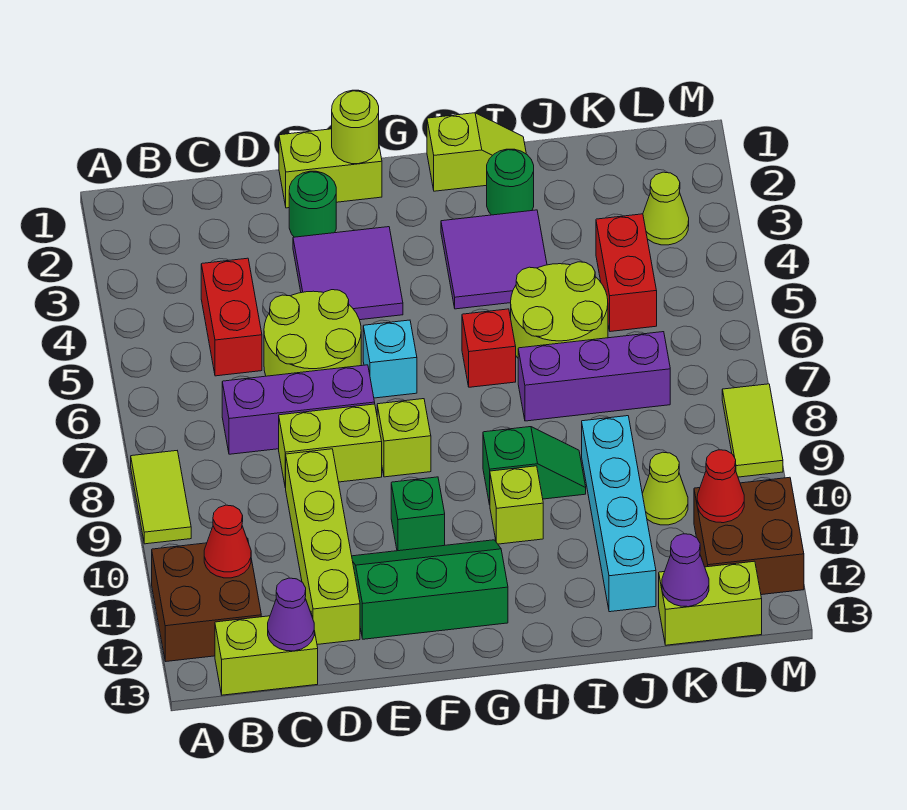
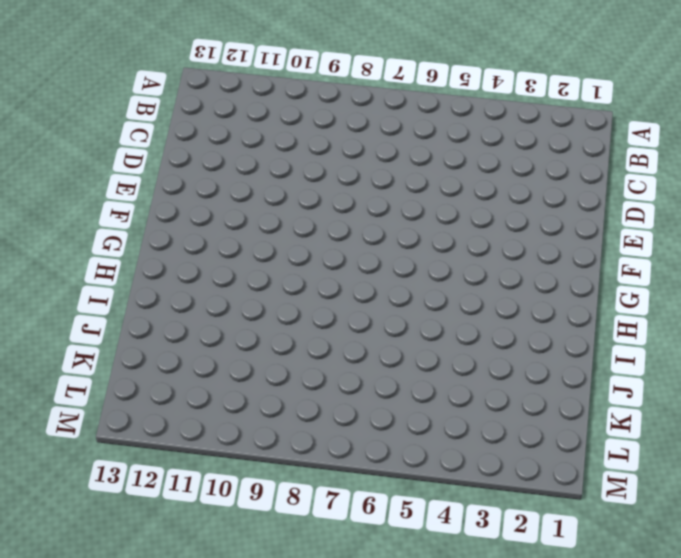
none -> lime tile A8:A9 level 1
none -> brown brick A11:B12 level 1
none -> lime brick B13:C13 level 1
none -> red brick C4:C5 level 1

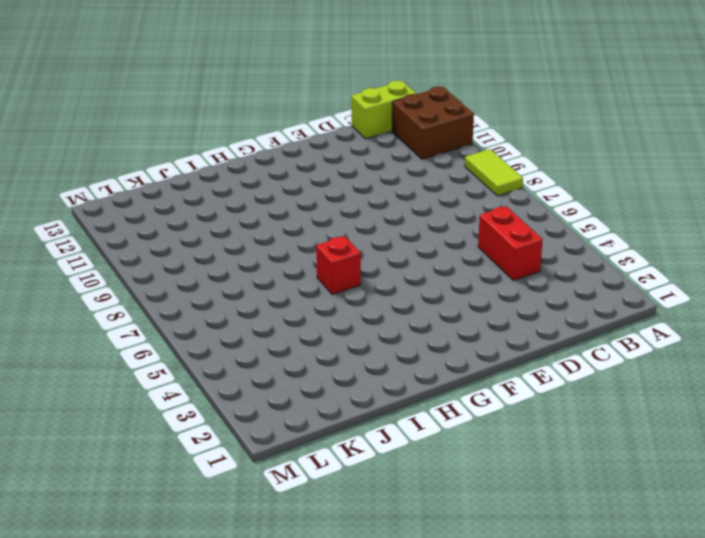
none -> purple brick C7:E7 level 1
none -> lime round brick D5:E6 level 1
none -> lime brick D8:E8 level 1
none -> lime brick D9:D12 level 1

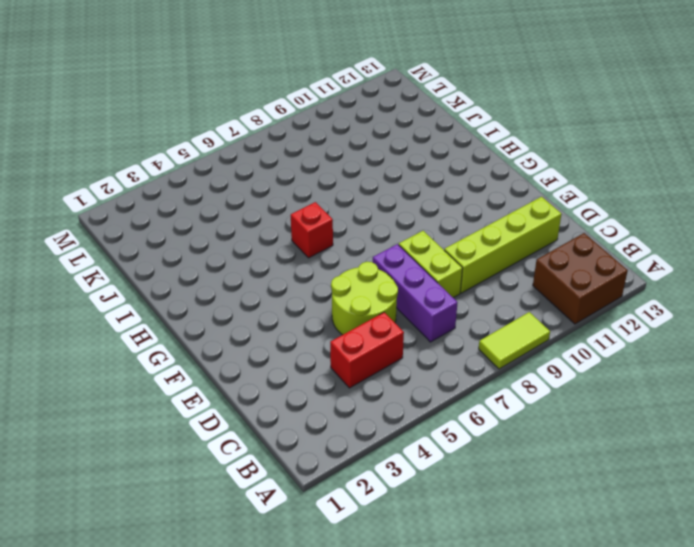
none -> lime brick B13:C13 level 1
none -> lime brick E1:F1 level 1
none -> green round brick E2 level 1
none -> purple tile E3:F4 level 1

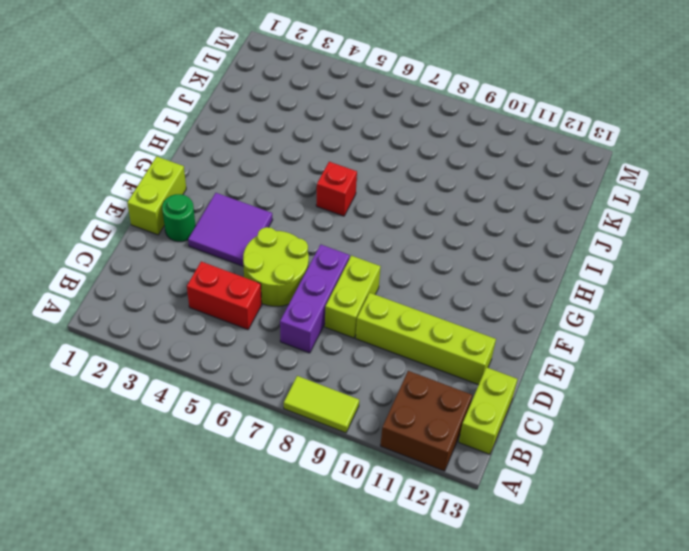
none -> green slope E11:G12 level 1 top 12
none -> cyan brick F6 level 1
none -> lime brick F8 level 1
none -> green brick F10 level 1

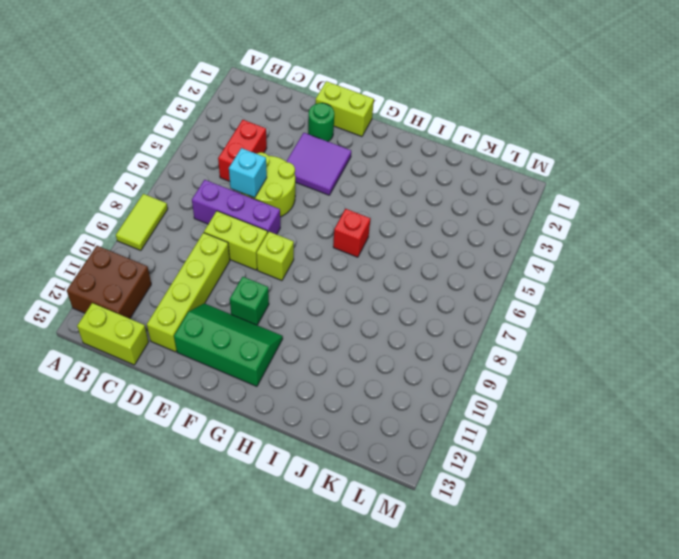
cyan brick D6 level 2 -> cyan brick F6 level 1
none -> lime slope H1:I1 level 1 top H
none -> purple tile H3:I4 level 1
none -> green slope H9:I9 level 1 top H
none -> lime brick H10 level 1

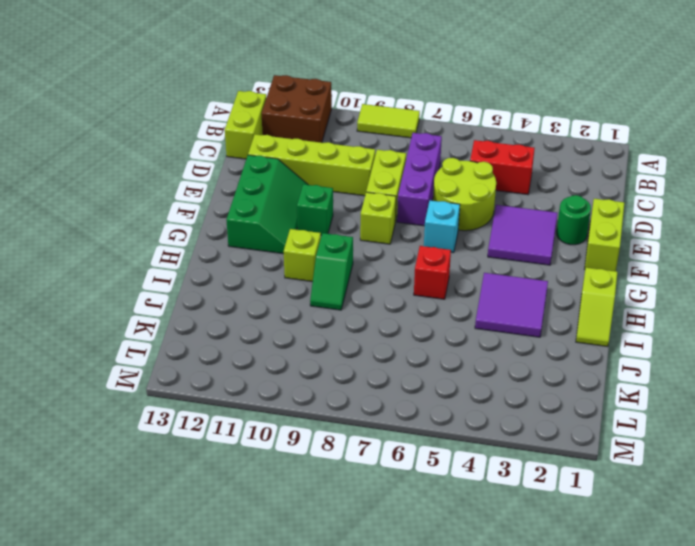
none -> green round brick I2 level 1
none -> lime round brick I5:J6 level 1
none -> purple brick I7:K7 level 1
none -> cyan brick J9:J12 level 1

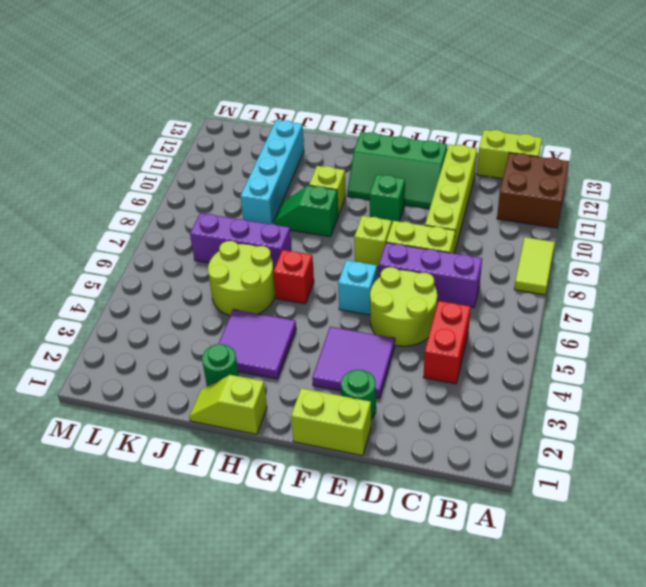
none -> red brick K4:K5 level 1
none -> lime cone K10 level 1
none -> lime brick K13:L13 level 1
none -> lime cone L3 level 1

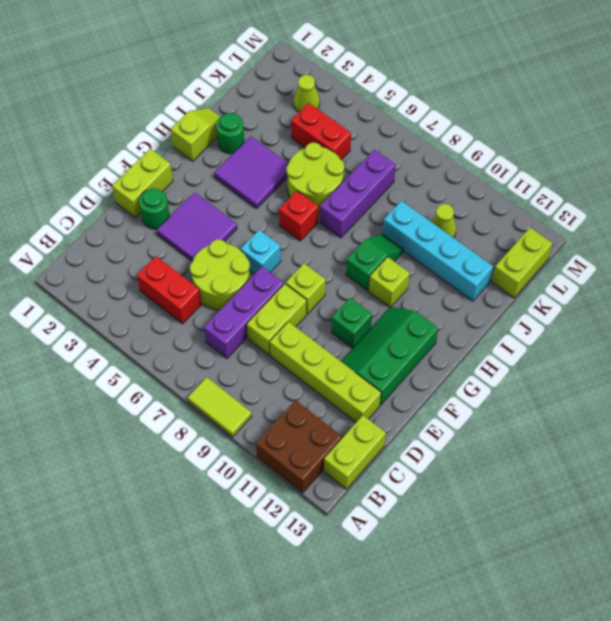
none -> brown brick L11:M12 level 1
none -> lime tile M8:M9 level 1
none -> red cone B11 level 2
none -> purple cone C13 level 2

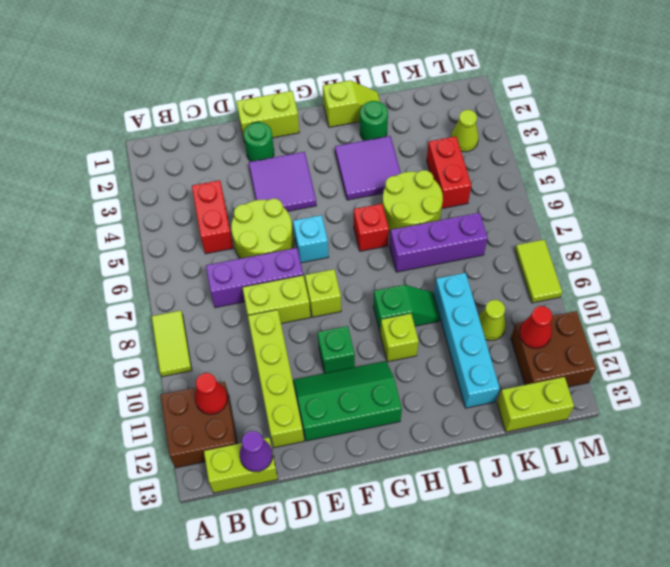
none -> lime round brick F1 level 2
none -> purple cone K13 level 2

